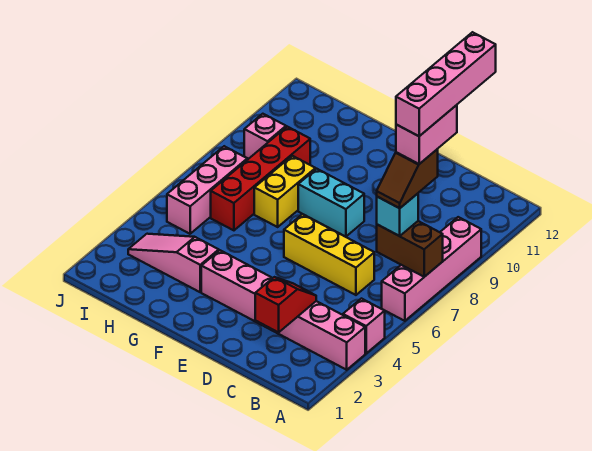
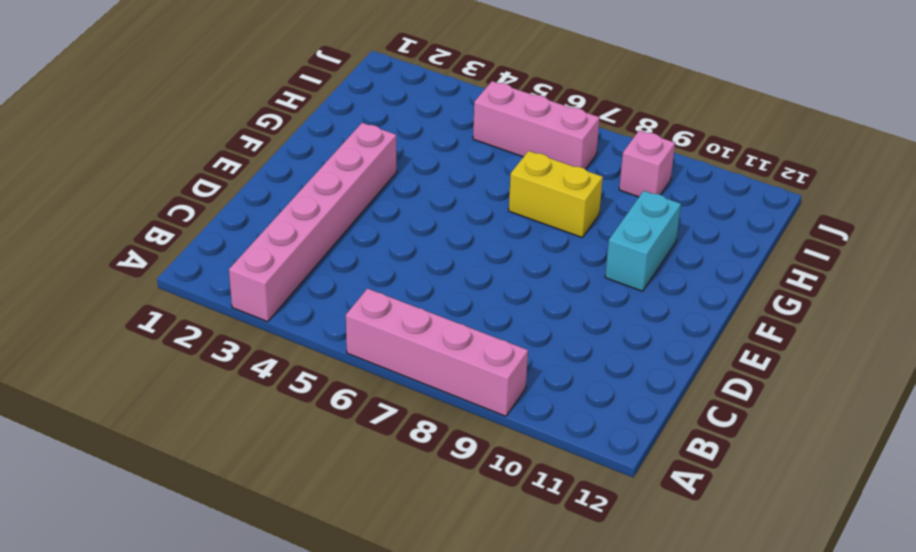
cyan brick F10:G10 level 1 -> cyan brick E8:F8 level 1
none -> pink brick A4 level 1
none -> yellow brick C6:E6 level 1
none -> pink slope G3:I3 level 1 top G

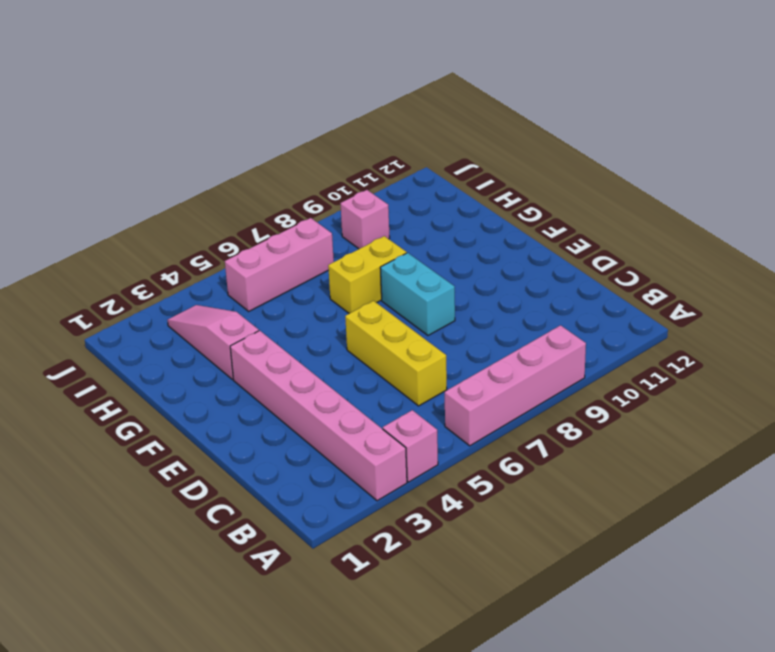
none -> red brick H6:H9 level 1
none -> brown brick A7:B7 level 2
none -> red slope C2:C3 level 2 top 2

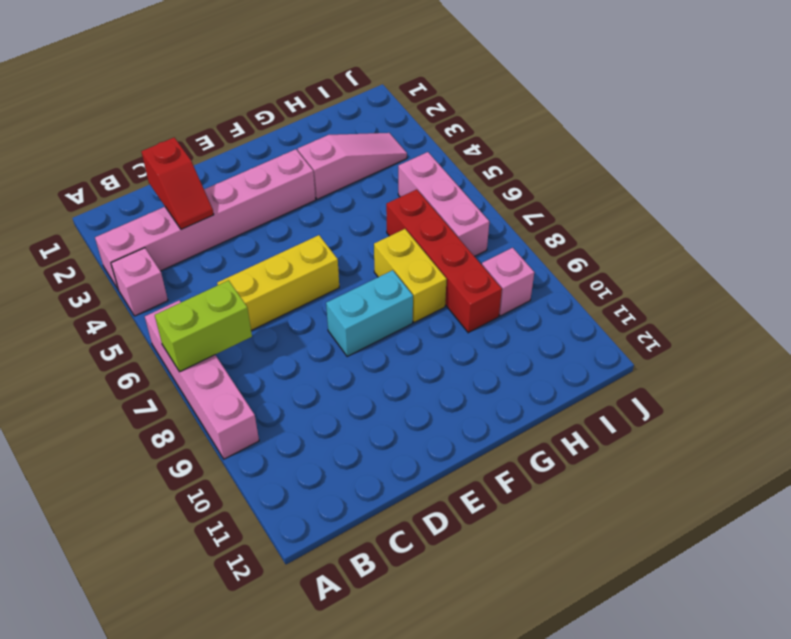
lime brick A7:B7 level 2 -> brown brick A7:B7 level 2
none -> cyan brick B7 level 3
none -> brown slope B7:B8 level 4 top 8
none -> pink brick B8:B9 level 5

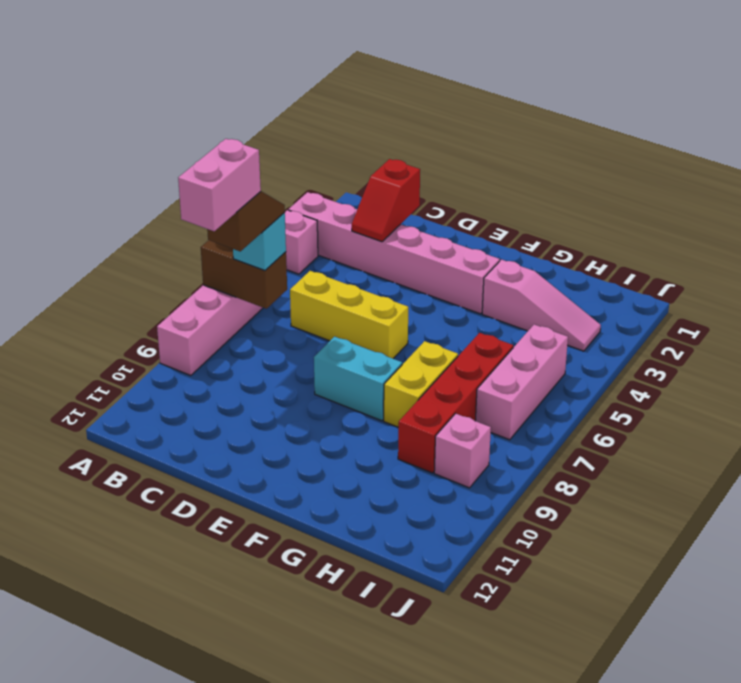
none -> pink brick B8:B11 level 6

